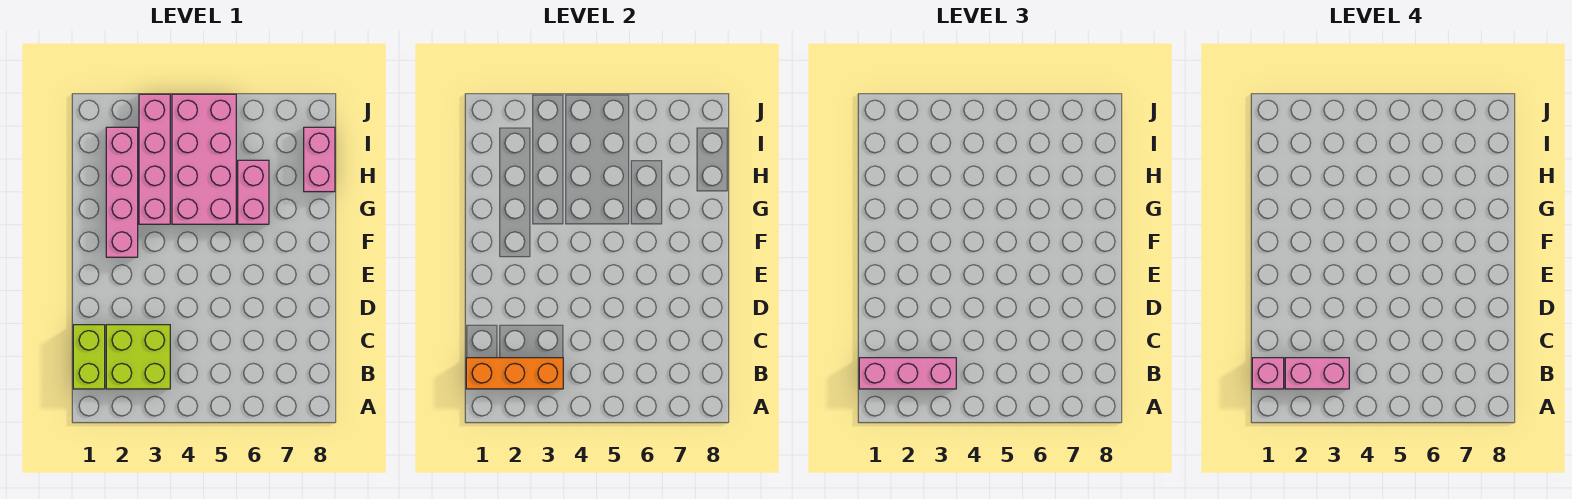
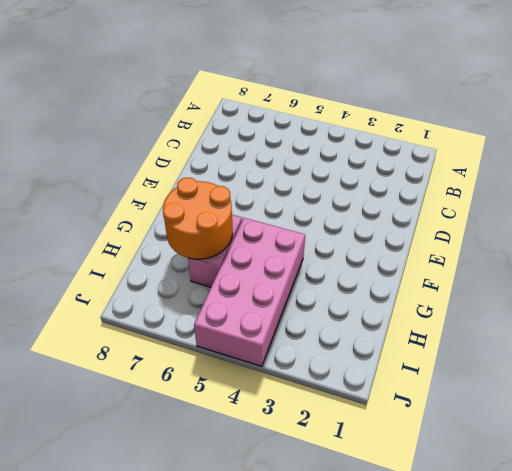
orange round brick G6:H7 level 2 -> none
none -> lime brick B1:C1 level 1
none -> lime brick B2:C3 level 1

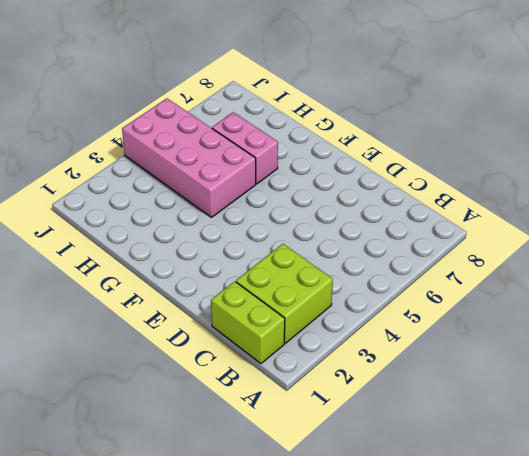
none -> pink brick F2:I2 level 1
none -> pink brick G3:J3 level 1

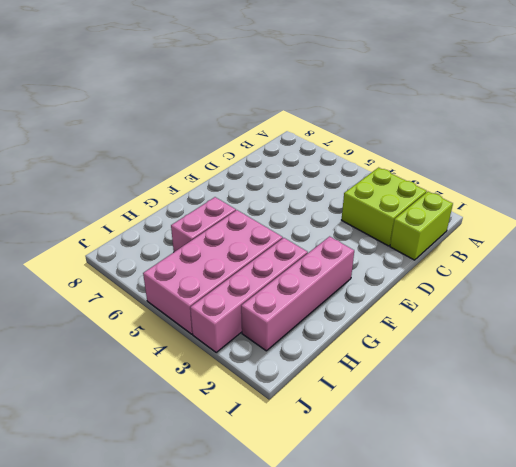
none -> pink brick H8:I8 level 1
none -> orange brick B1:B3 level 2

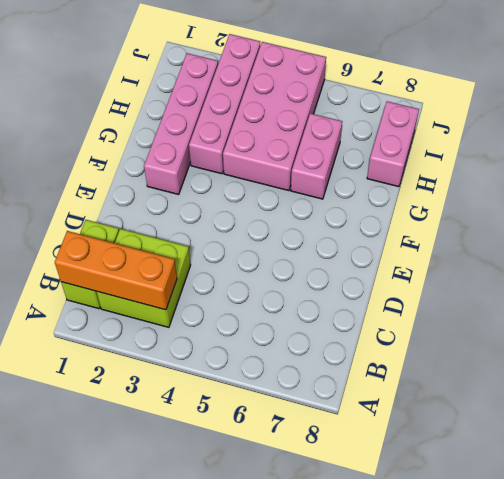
none -> pink brick B1:B3 level 3
none -> pink brick B1 level 4

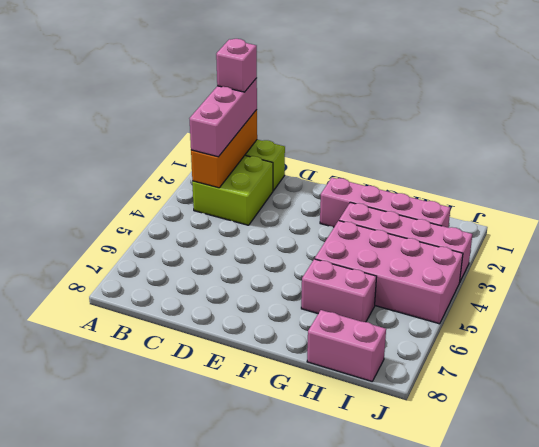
none -> pink brick B2:B3 level 4

